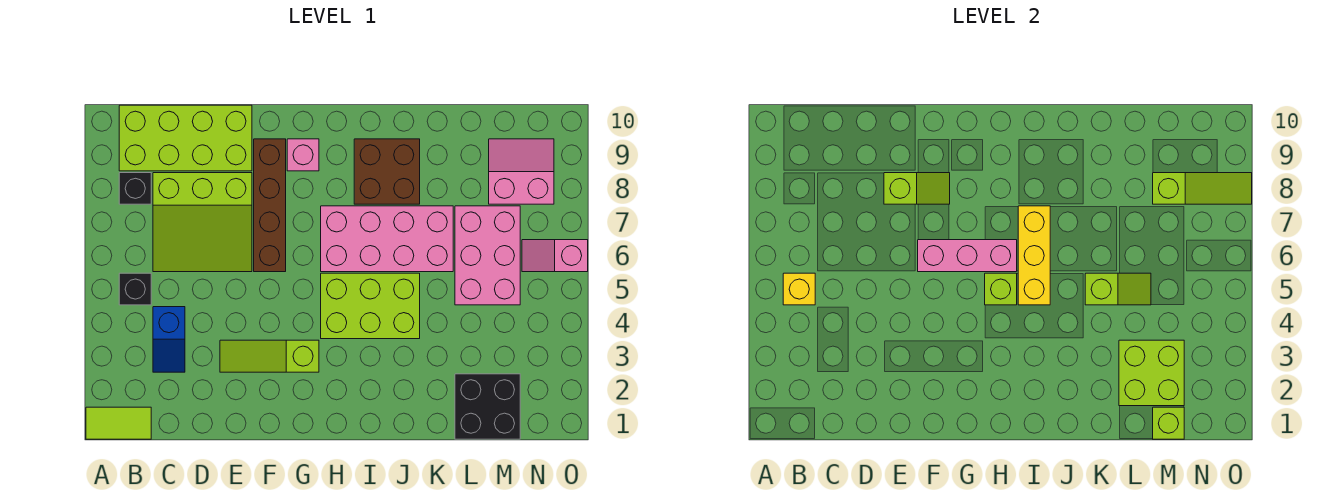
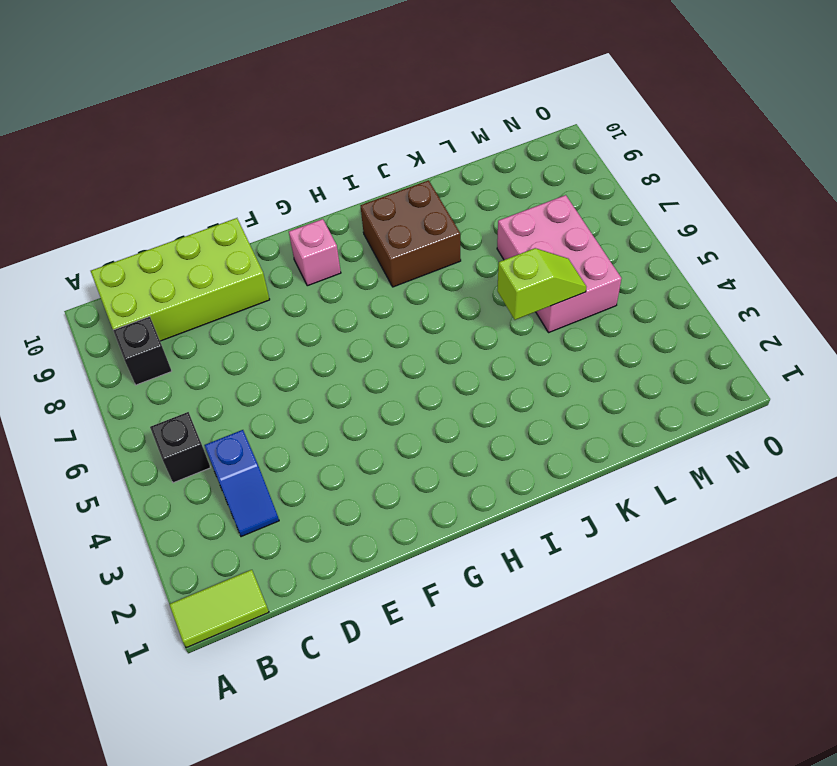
none -> lime slope C6:E8 level 1 top 8
none -> lime slope E3:G3 level 1 top G
none -> brown brick F6:F9 level 1

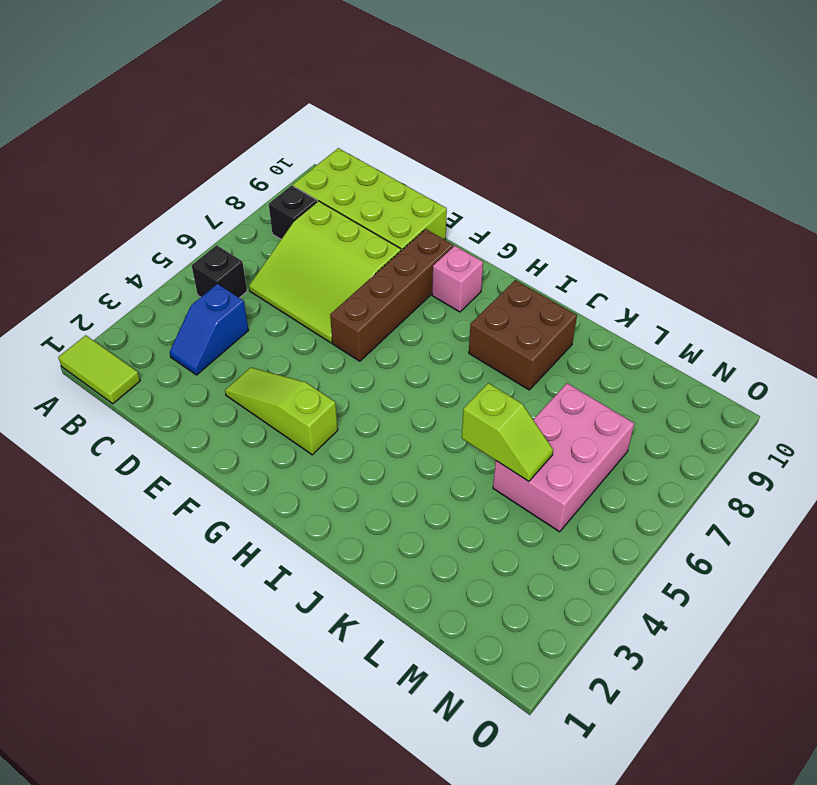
none -> lime brick H4:J5 level 1
none -> pink brick H6:K7 level 1
none -> black brick L1:M2 level 1

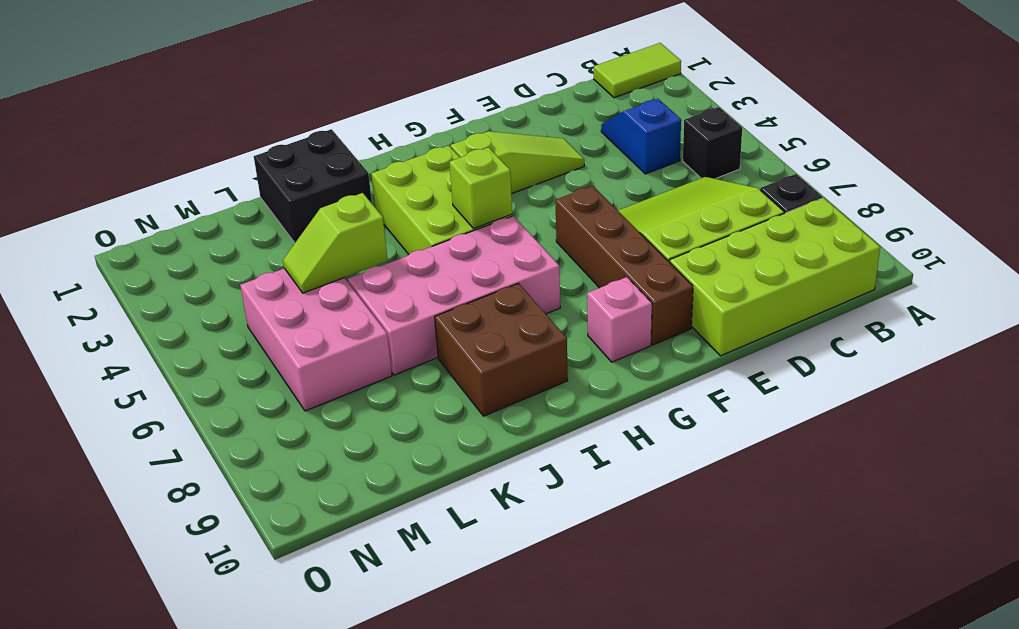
lime brick H3:I5 level 1 -> lime brick H4:J5 level 1
black brick J1:K2 level 1 -> black brick L1:M2 level 1
none -> pink slope M8:N9 level 1 top 8
none -> pink slope N6:O6 level 1 top O
none -> yellow brick B5 level 2

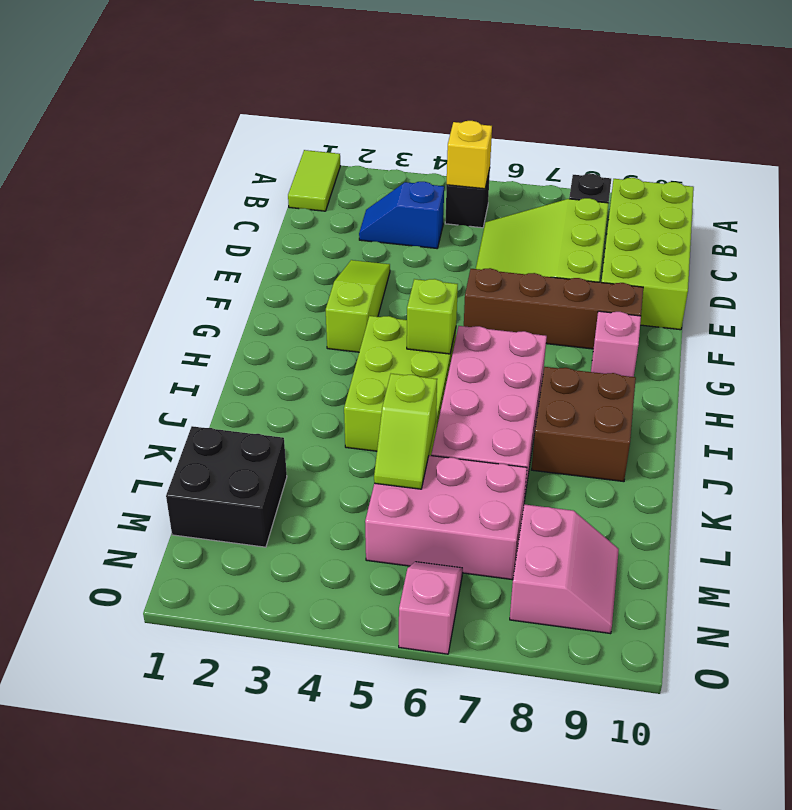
none -> lime slope E8:F8 level 2 top E
none -> pink brick F6:H6 level 2
none -> yellow brick I5:I7 level 2

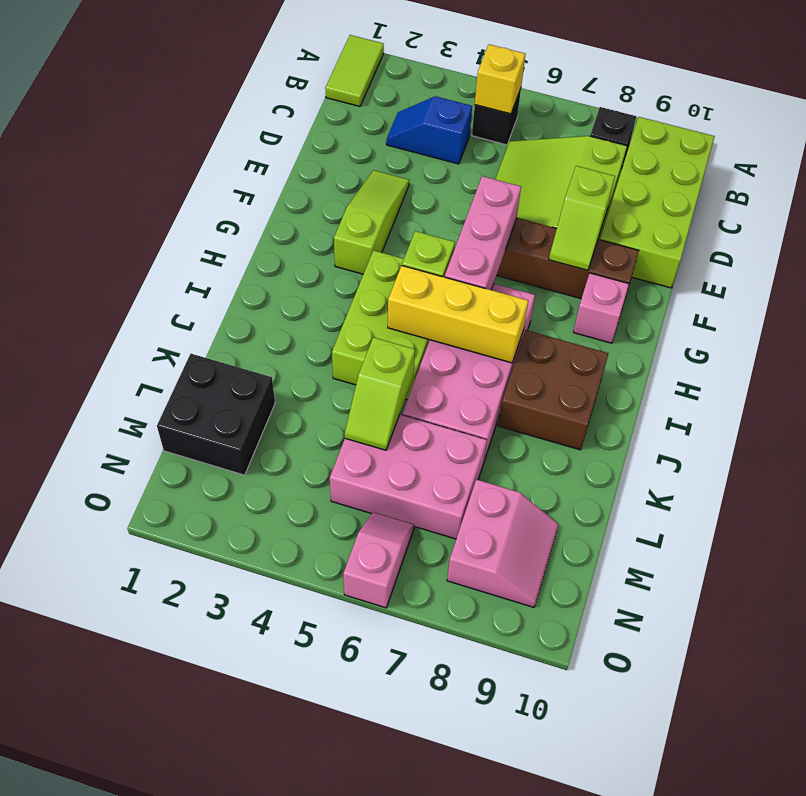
none -> lime brick L2:M3 level 2
none -> lime brick M1 level 2
none -> lime slope M8:O8 level 2 top M

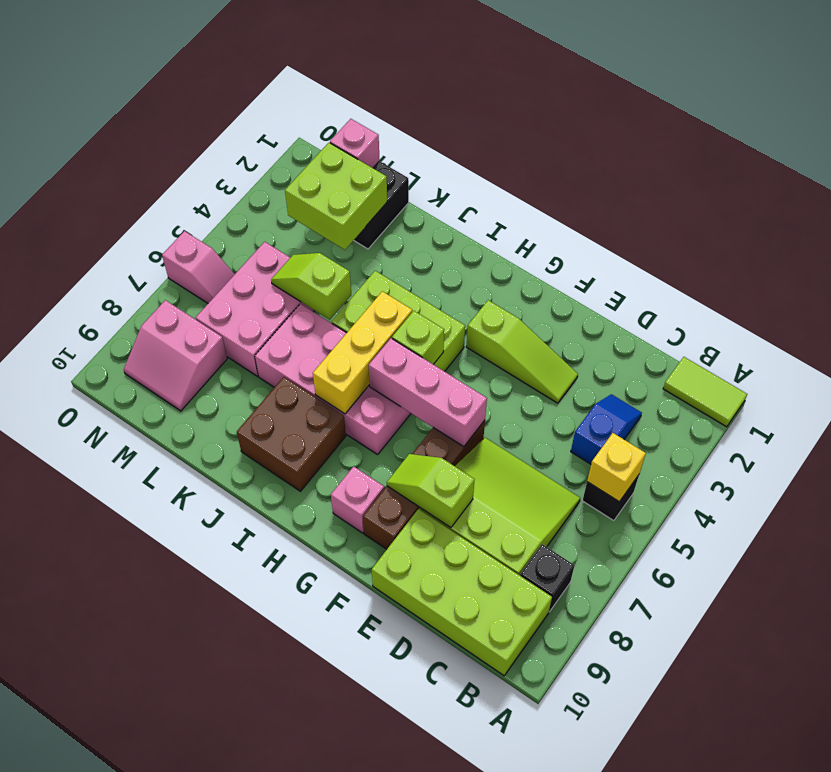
pink brick M1 level 2 -> lime brick M1 level 2
none -> lime slope M8:O8 level 2 top M

